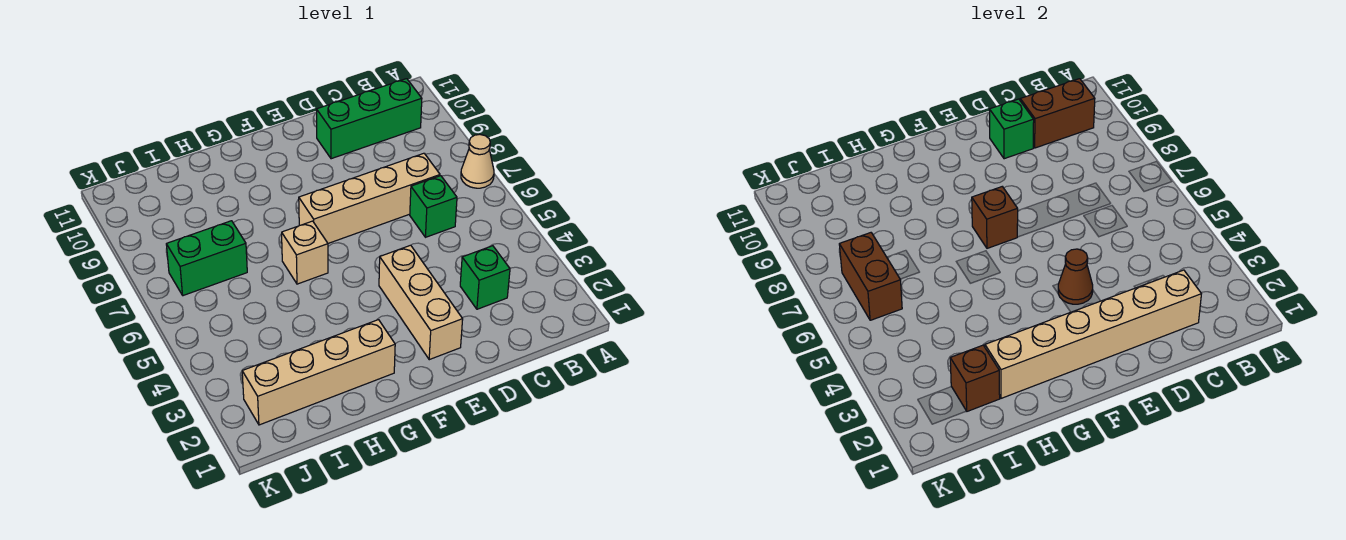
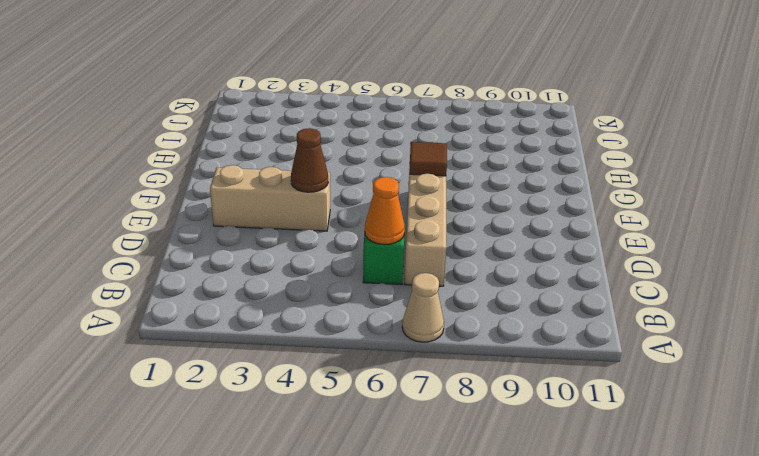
orange cone C6 level 2 -> none
brown tile F7 level 2 -> brown brick F7 level 2
none -> green brick B10:D10 level 1
none -> green brick C3 level 1
none -> tan brick G2:J2 level 1

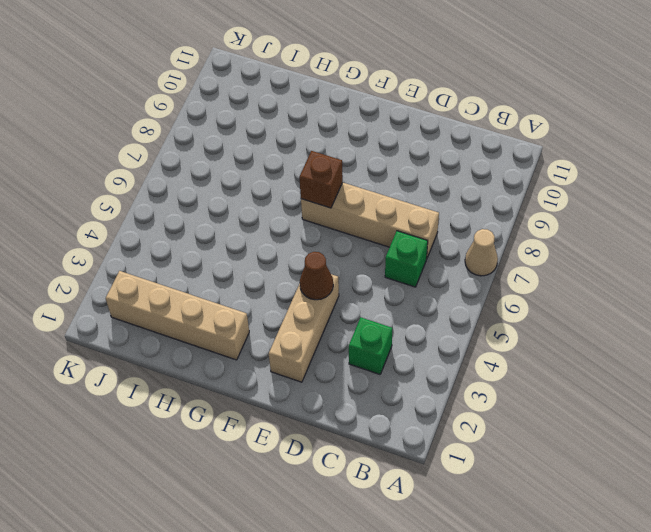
none -> green brick B10:D10 level 1
none -> tan brick G6 level 1
none -> green brick I7:J7 level 1

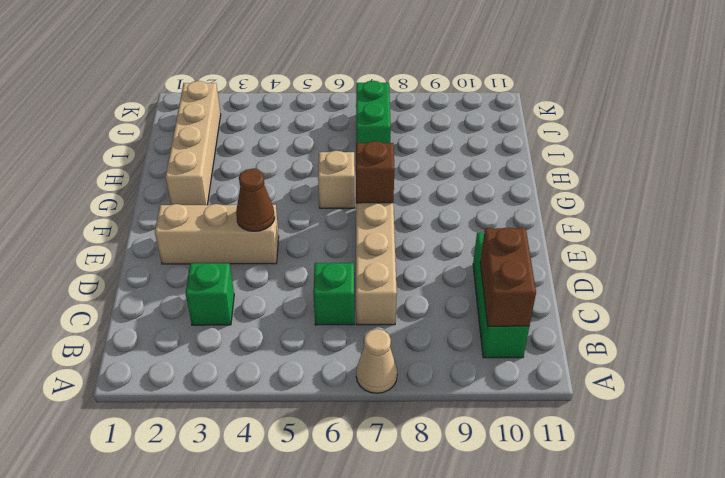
none -> tan brick C2:H2 level 2
none -> green brick D10 level 2
none -> brown brick I2 level 2

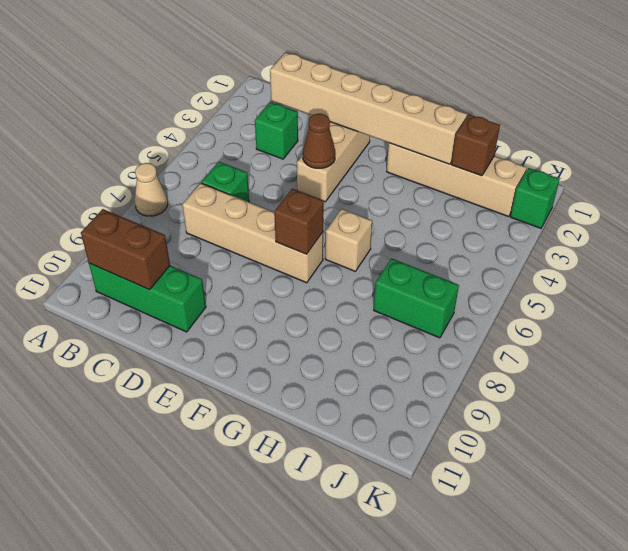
green brick K2 level 1 -> green brick D10 level 2
none -> brown brick J6:J7 level 2

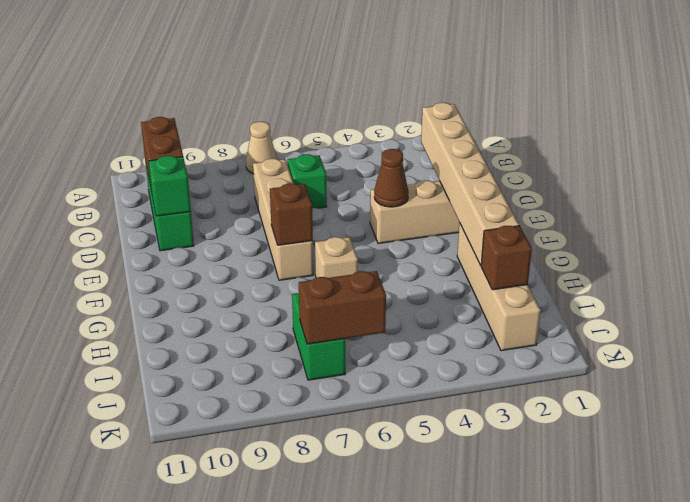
none -> green brick C3 level 1

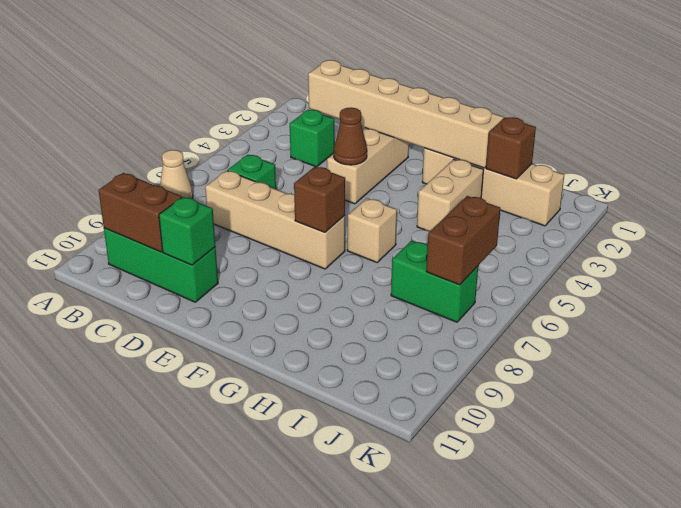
tan brick H3:H4 level 1 -> none

